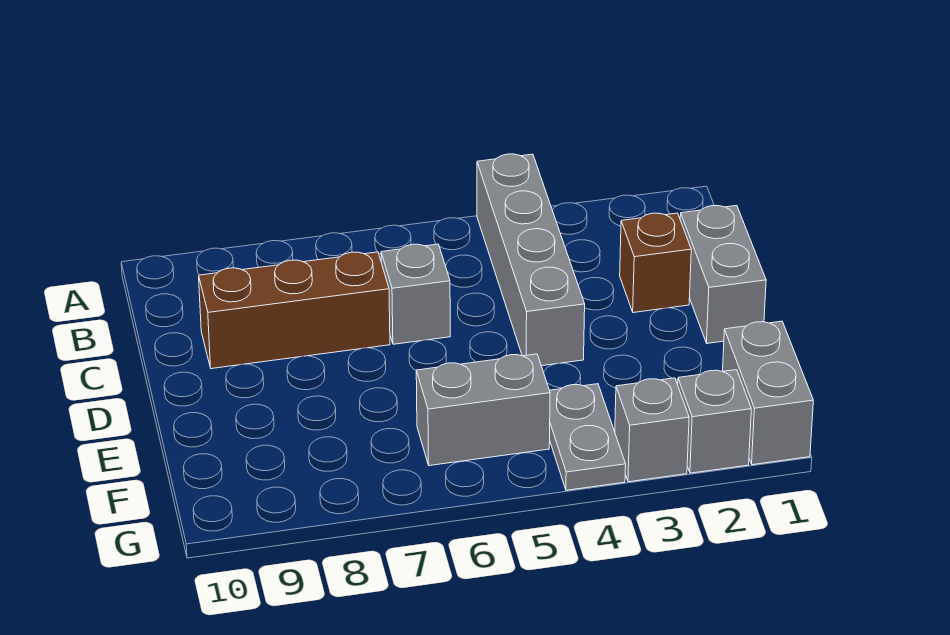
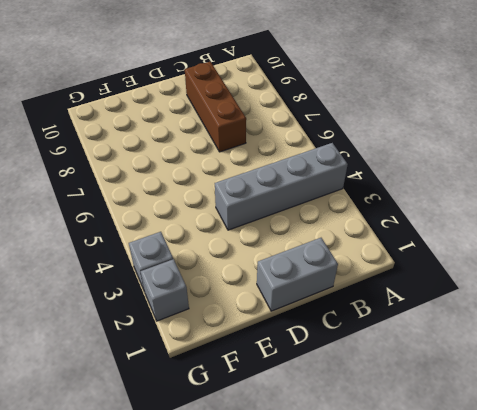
none -> brown brick C2 level 1
none -> grey brick C6 level 1

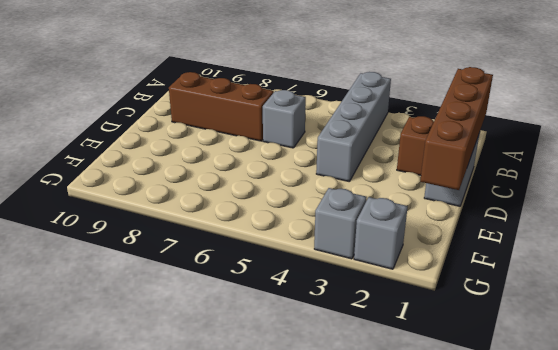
brown brick B1:E1 level 2 -> none
none -> grey brick F1:G1 level 1
none -> grey plate F4:G4 level 1

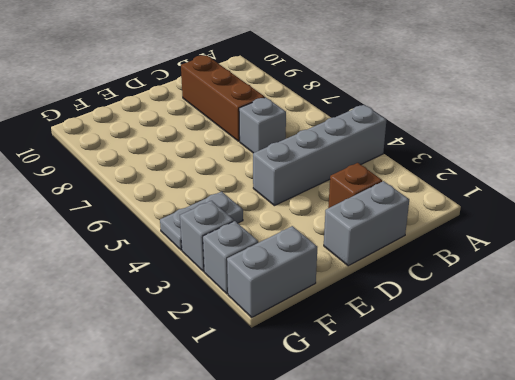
none -> grey brick F5:F6 level 1

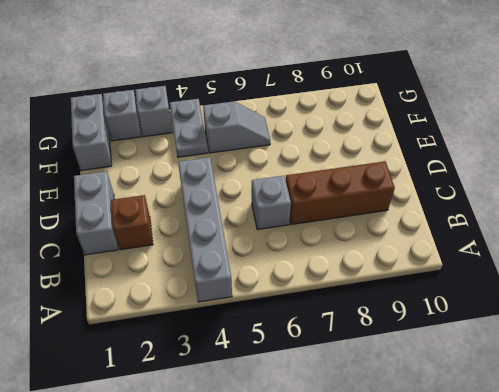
grey slope F5:F6 level 1 top 5 -> grey brick F5:F6 level 1

